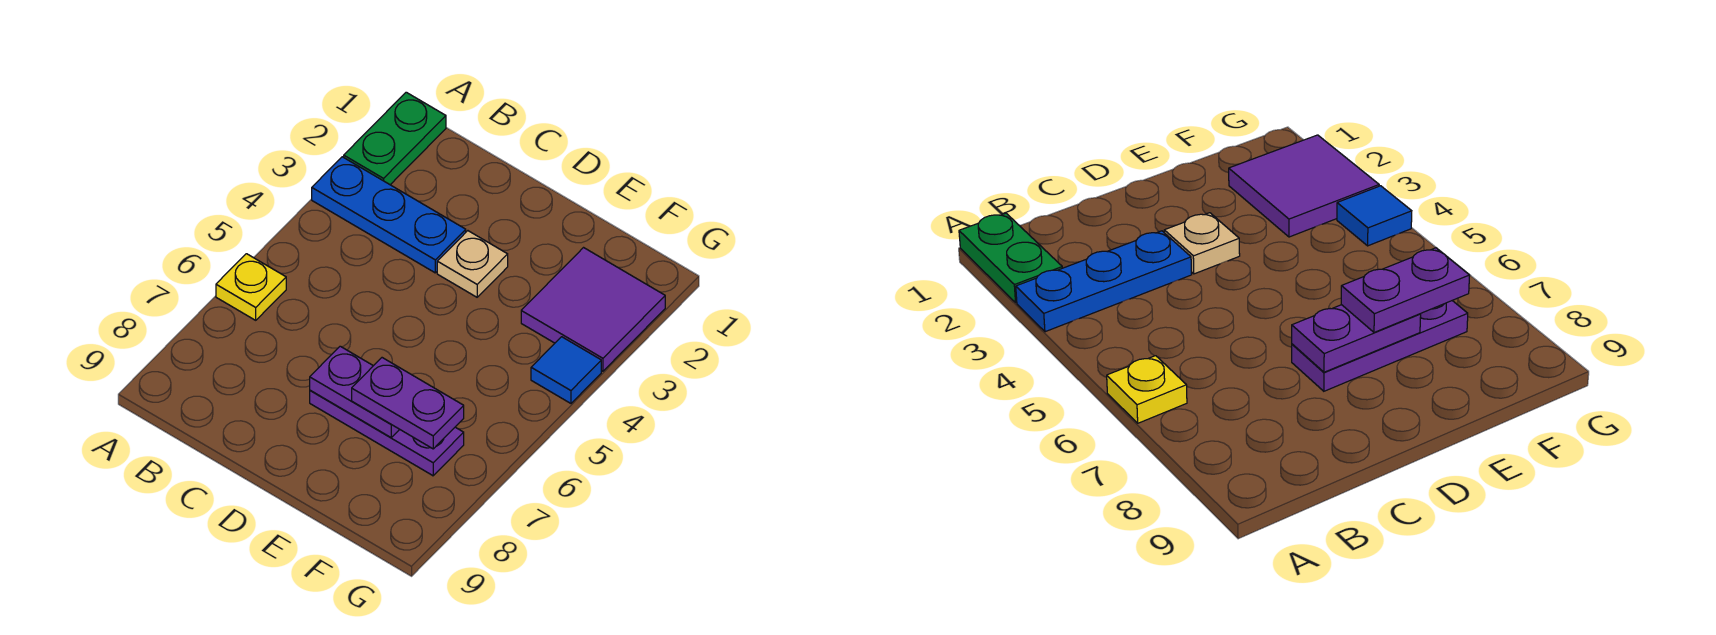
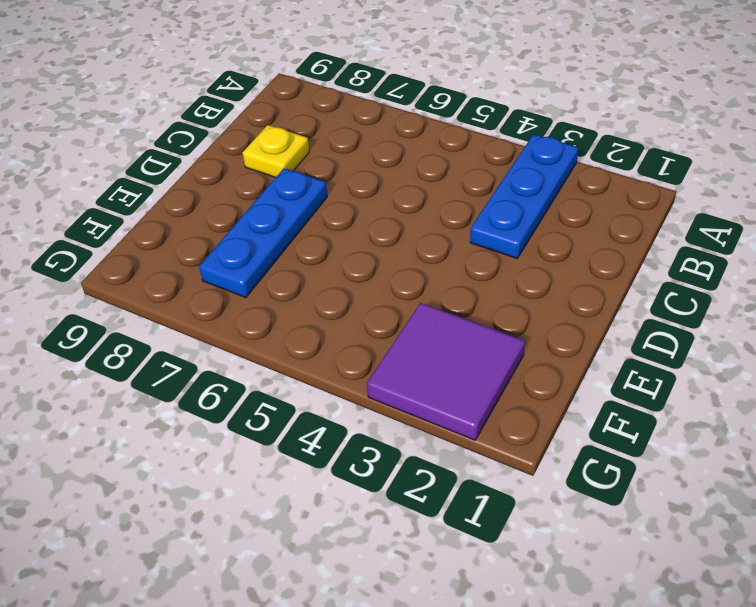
yellow plate C8 level 1 -> yellow plate A6 level 1
blue plate D7:F7 level 1 -> purple plate D7:F7 level 1
none -> green plate A1:A2 level 1
none -> tan plate D3 level 1

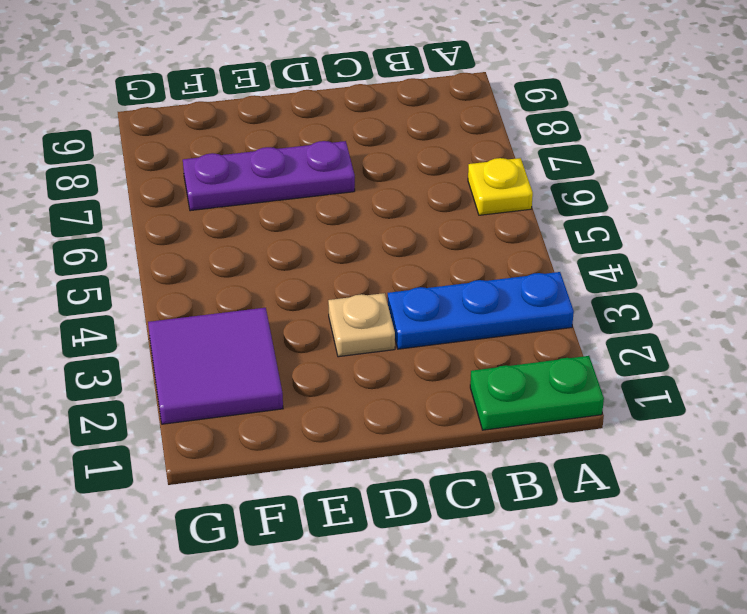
green plate A1:B1 level 1 -> green plate A1:A2 level 1
none -> blue tile G4 level 1
none -> purple plate D7:E7 level 2

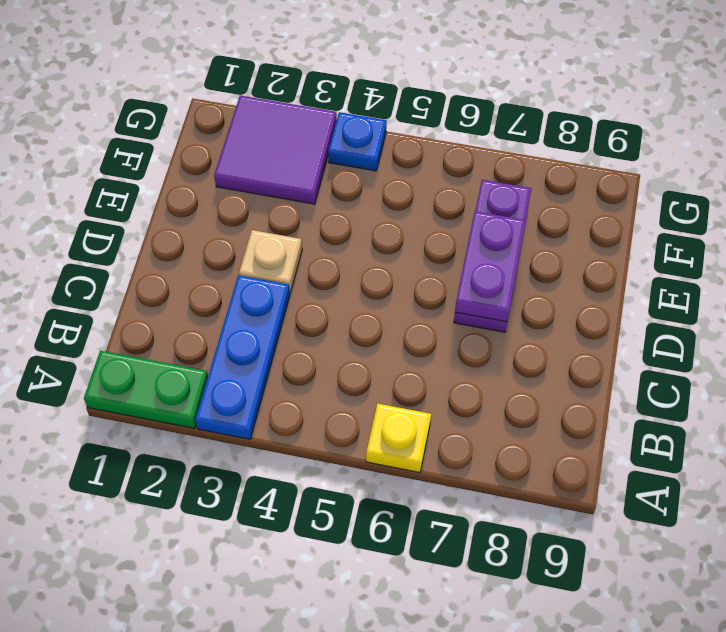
blue plate G4 level 1 -> blue tile G4 level 1
none -> purple plate E7:F7 level 3

